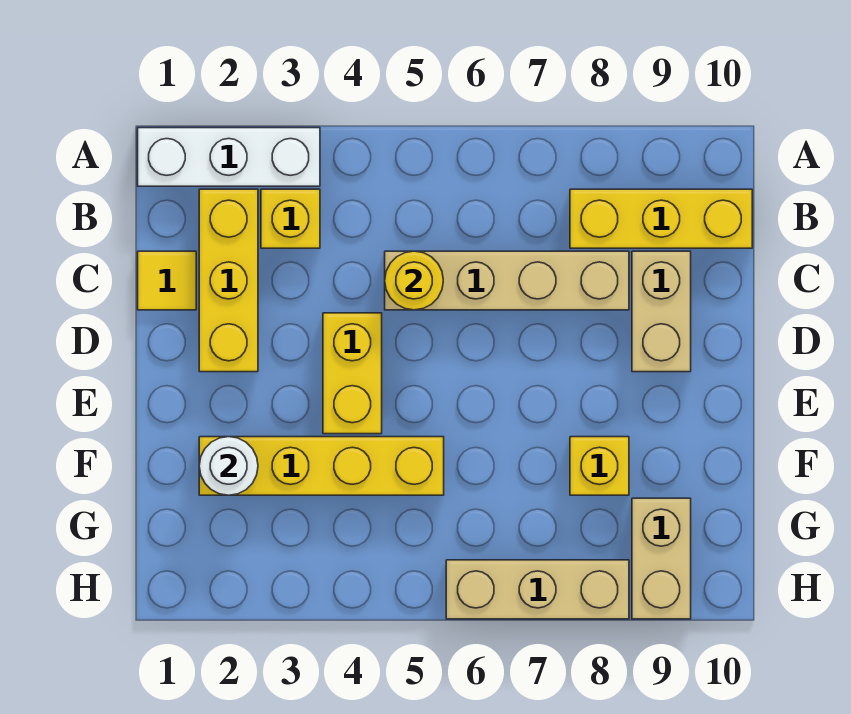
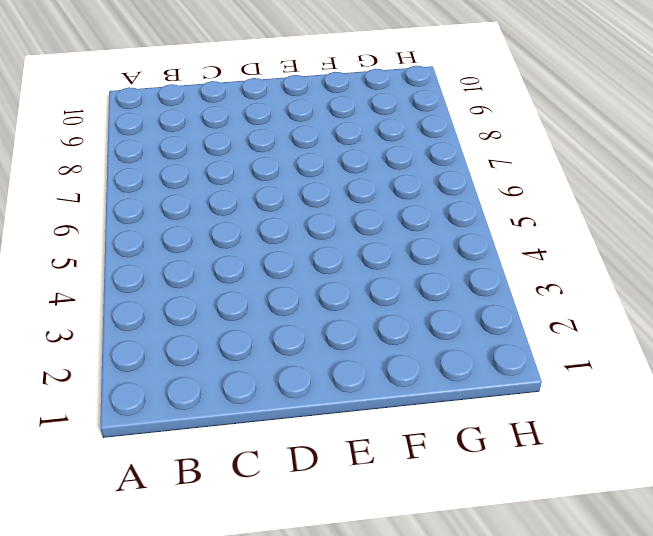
none -> white brick A1:A3 level 1
none -> yellow brick B2:D2 level 1
none -> yellow brick B3 level 1

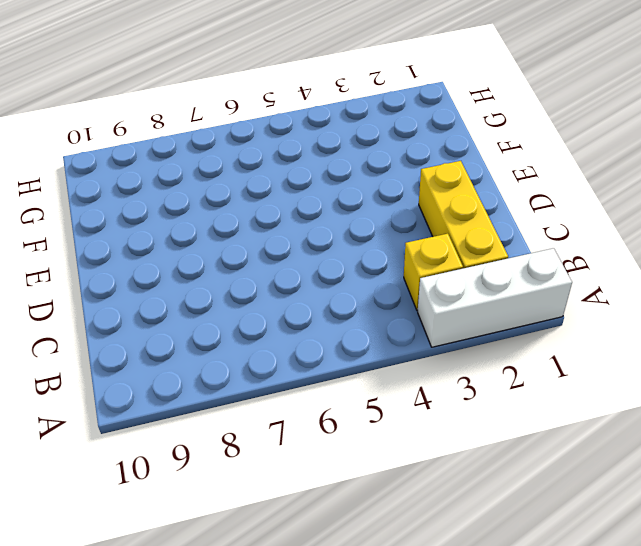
none -> yellow brick B8:B10 level 1
none -> yellow tile C1 level 1
none -> tan brick C5:C8 level 1

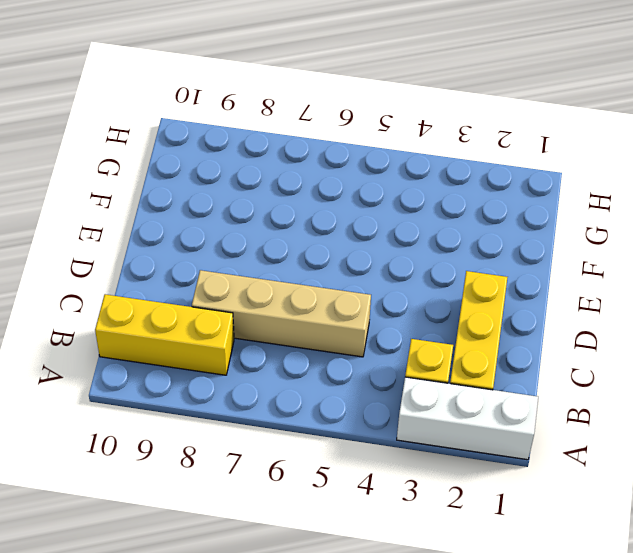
none -> yellow tile C1 level 1
none -> tan brick C9:D9 level 1
none -> yellow brick D4:E4 level 1

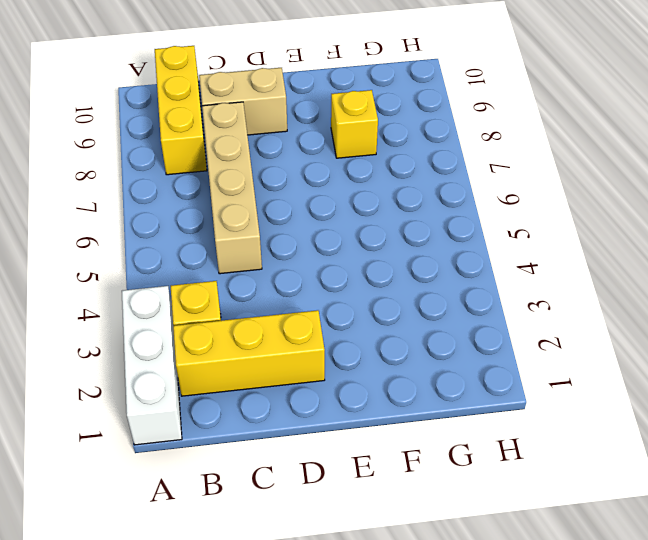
none -> yellow tile C1 level 1
none -> yellow brick D4:E4 level 1
none -> yellow brick F2:F5 level 1

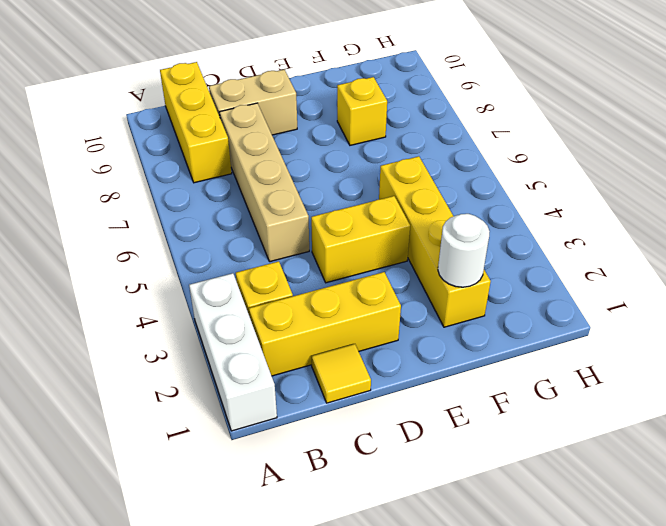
none -> tan brick G9:H9 level 1
none -> tan brick H6:H8 level 1
none -> yellow round brick C5 level 2

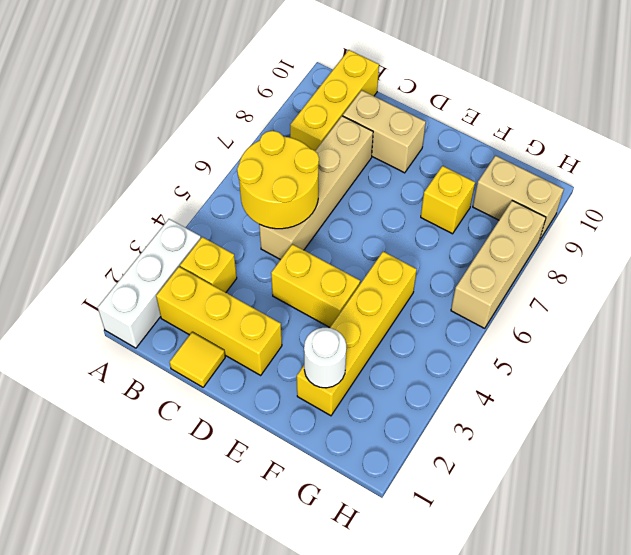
yellow round brick B5:C6 level 2 -> yellow round brick C5 level 2

